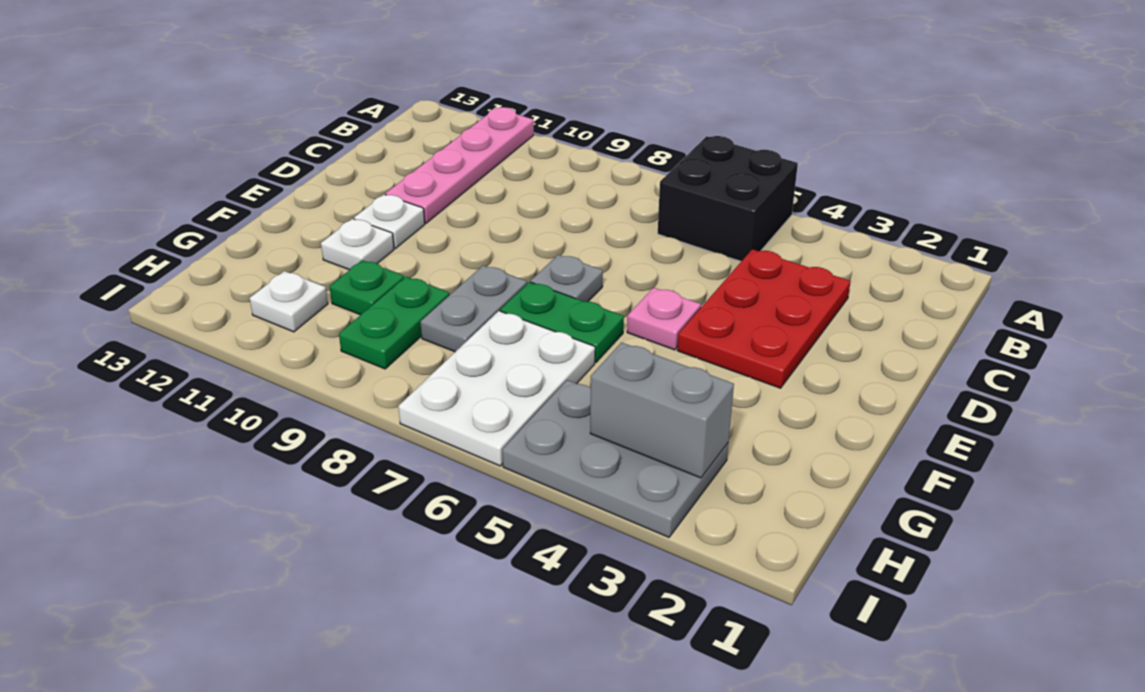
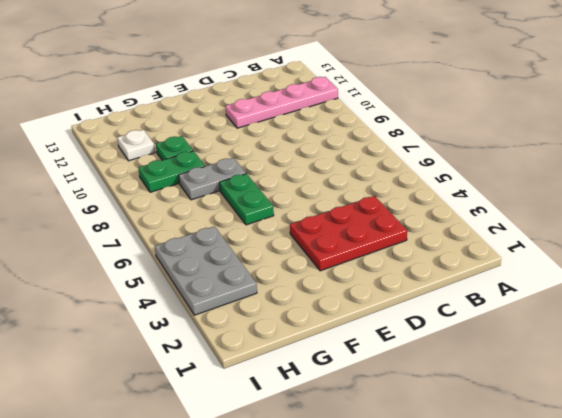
none -> black brick A5:B6 level 1
none -> pink plate E5 level 1
none -> grey plate E7 level 1

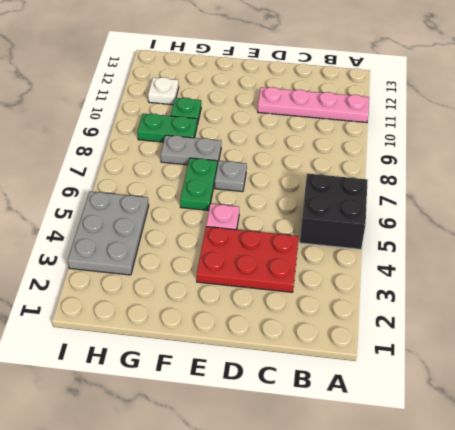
none -> white plate E11 level 1
none -> white plate F11 level 1
none -> white plate G6:I7 level 1

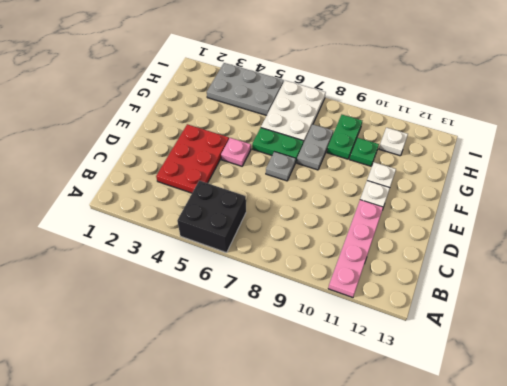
none -> grey brick H3:H4 level 2

